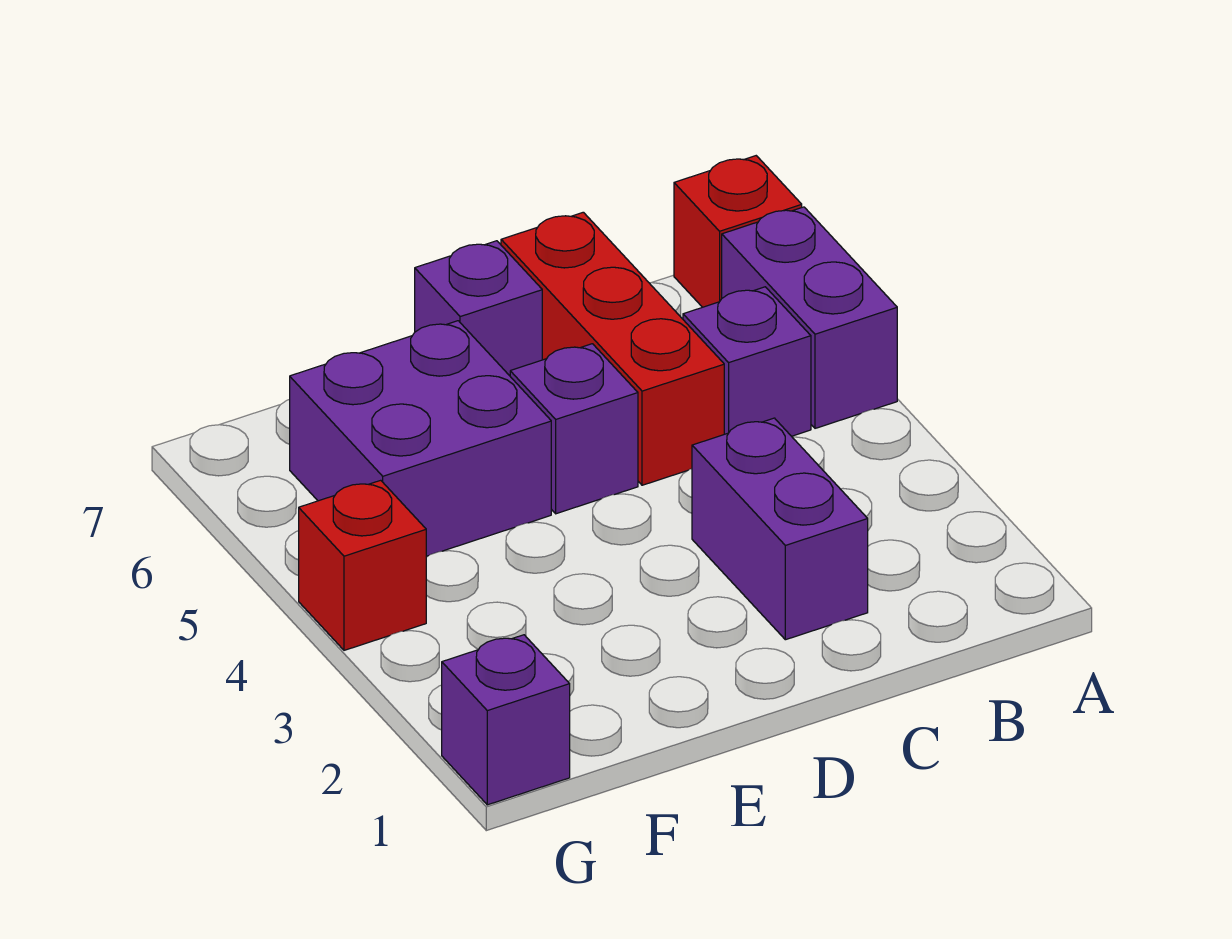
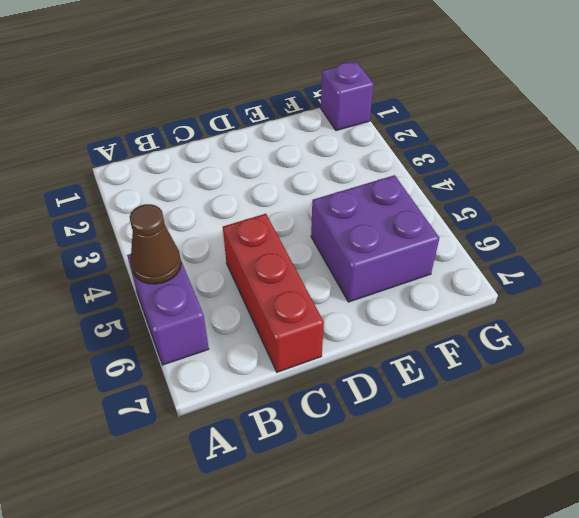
brown cone A5 level 2 -> none
none -> red brick A7 level 1
none -> purple brick B5 level 1

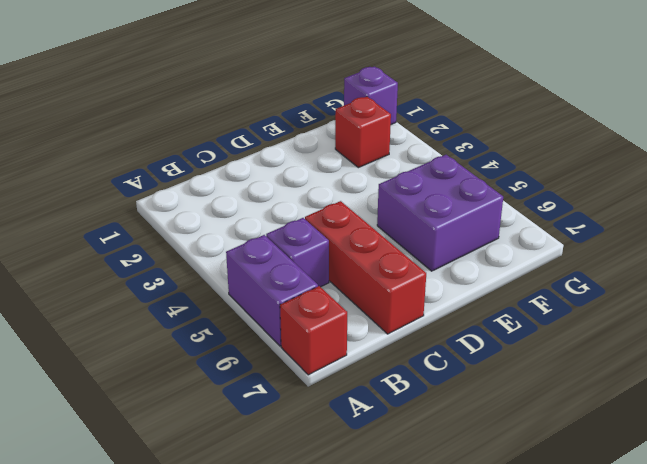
red brick F2 level 1 -> red brick G4 level 1
none -> purple brick C2:C3 level 1
none -> purple brick D5 level 1

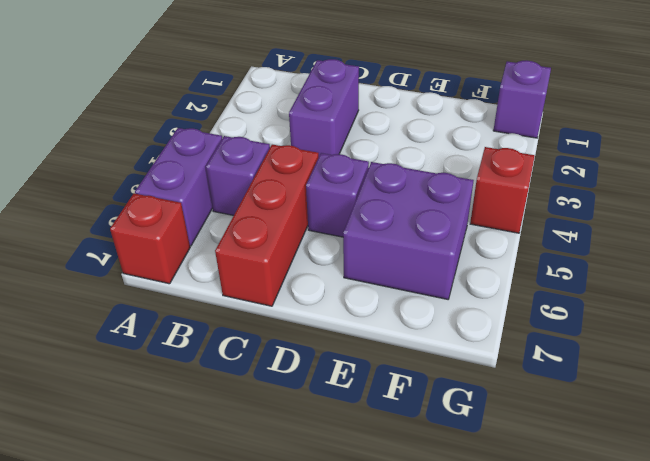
none -> purple brick D7 level 1

